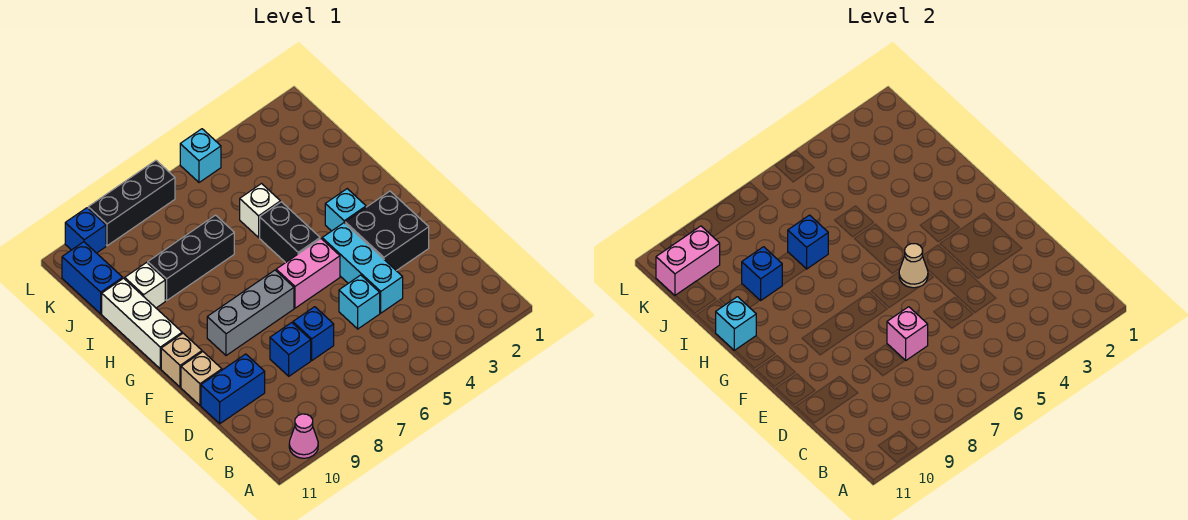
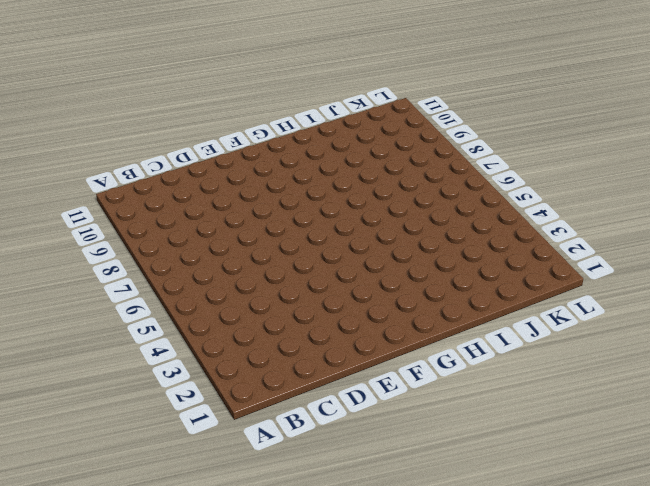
none -> pink cone A10 level 1
none -> cyan brick D4:F4 level 1
none -> cyan brick D5 level 1

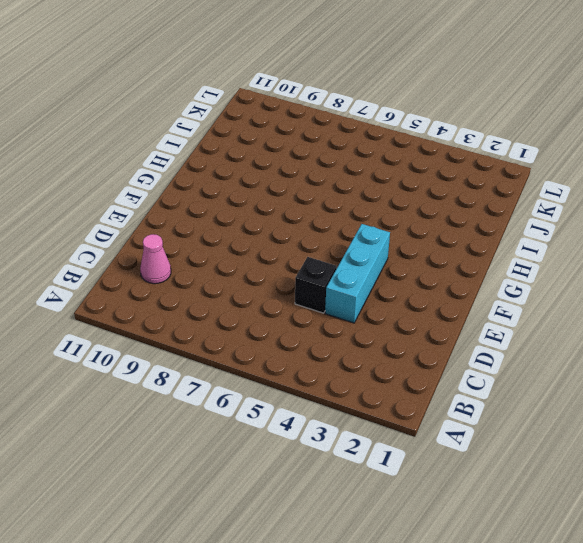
pink cone C10 level 1 -> pink cone A10 level 1
black brick D5 level 1 -> cyan brick D5 level 1
none -> blue brick D7 level 1
none -> blue brick D8 level 1
none -> blue brick D10:D11 level 1

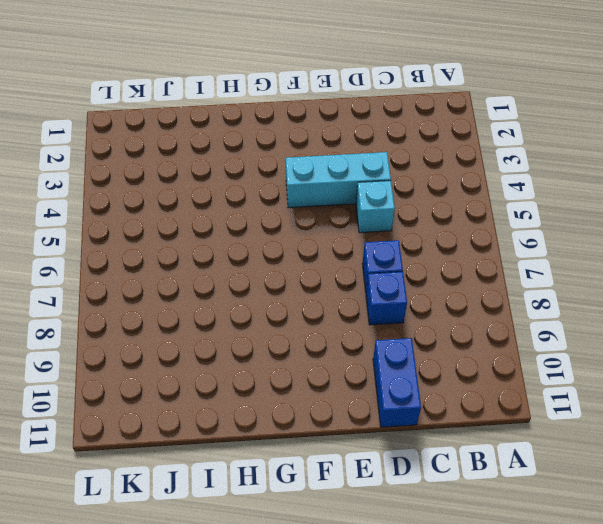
none -> pink cone A10 level 1
none -> black brick E2:F3 level 1
none -> tan brick E11 level 1

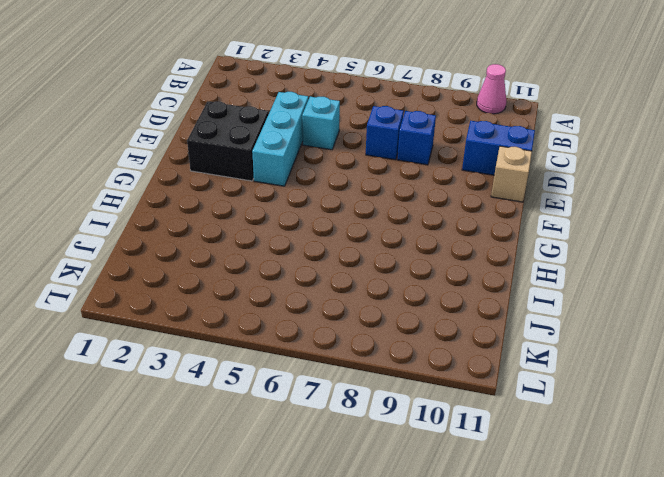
none -> pink brick F5:F6 level 1
none -> grey brick F7:F9 level 1
none -> tan brick F11 level 1

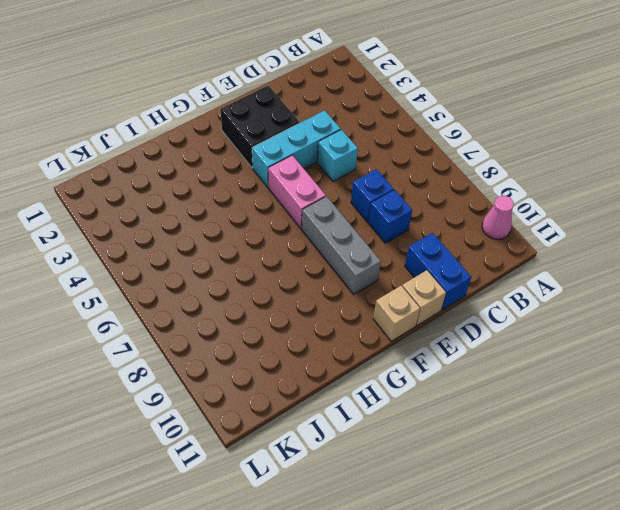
none -> cyan brick G3 level 1
none -> black brick G5:H5 level 1
none -> white brick G11:I11 level 1

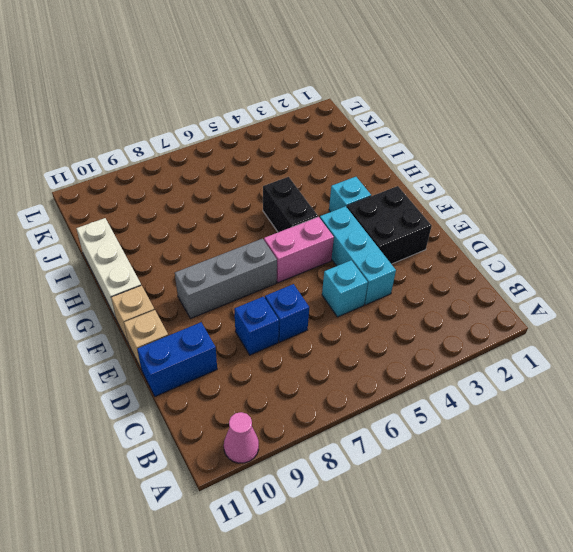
none -> white brick I5 level 1
none -> black brick I7:I9 level 1
none -> white brick I10 level 1

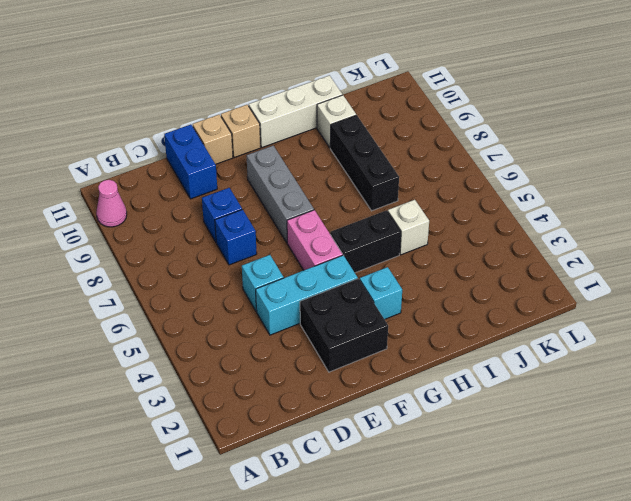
none -> blue brick J11:K11 level 1
none -> cyan brick L5 level 1
none -> black brick L7:L9 level 1

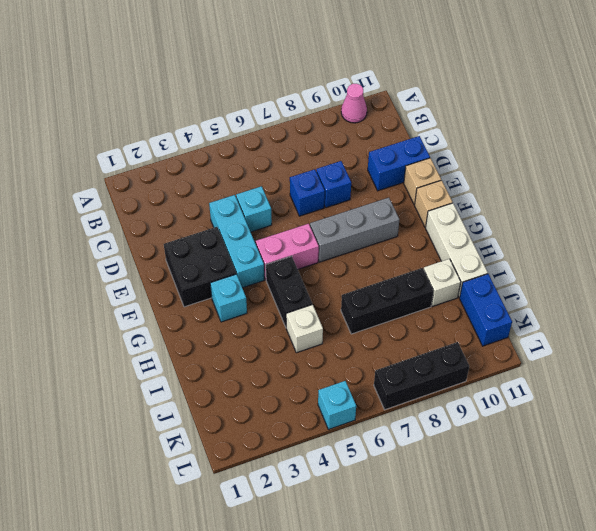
none -> blue brick L10 level 1
none -> pink brick D7 level 2
none -> tan cone F5 level 2

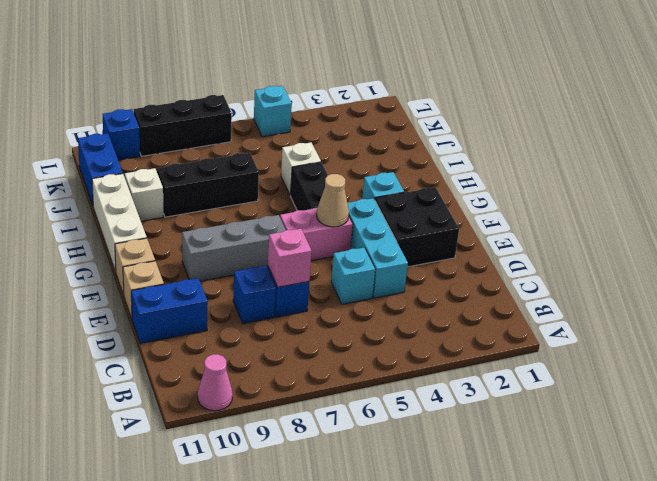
none -> cyan brick H11 level 2
none -> blue brick I7 level 2
none -> blue brick I9 level 2

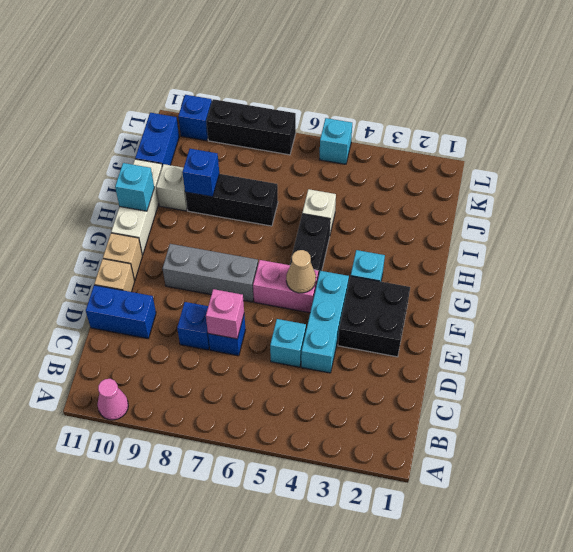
none -> blue brick I7 level 2
none -> pink brick K10:K11 level 2

